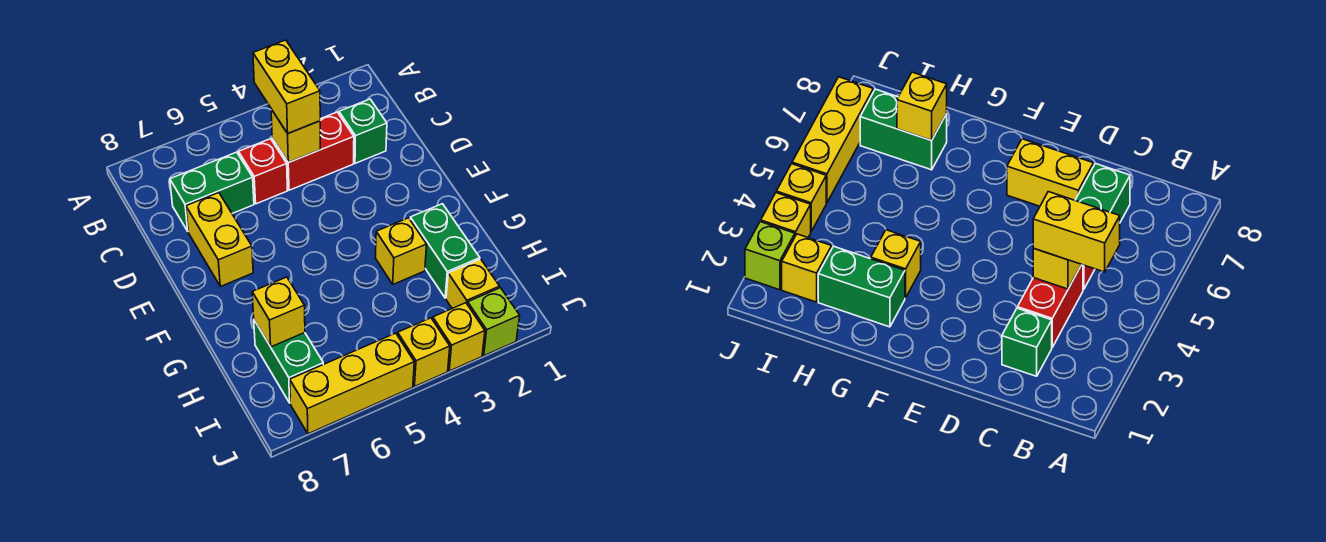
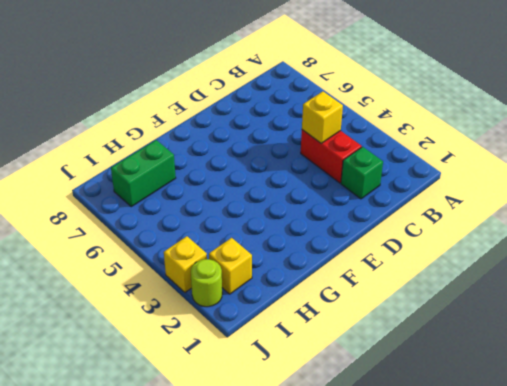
lime round brick J2 level 1 -> lime brick J2 level 1
none -> red brick C5 level 1
none -> green brick C6:C7 level 1
none -> yellow brick D7:E7 level 1

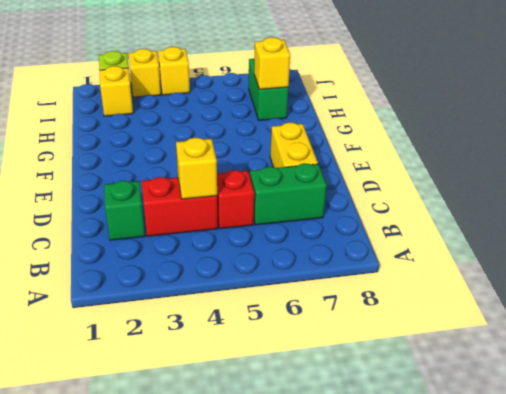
none -> green brick G2:H2 level 1
none -> yellow brick G3 level 1
none -> yellow brick J5:J7 level 1

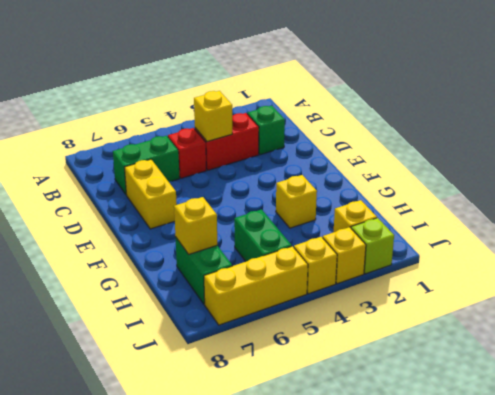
green brick H5:I5 level 1 -> green brick G2:H2 level 1
none -> yellow brick B4:C4 level 3

